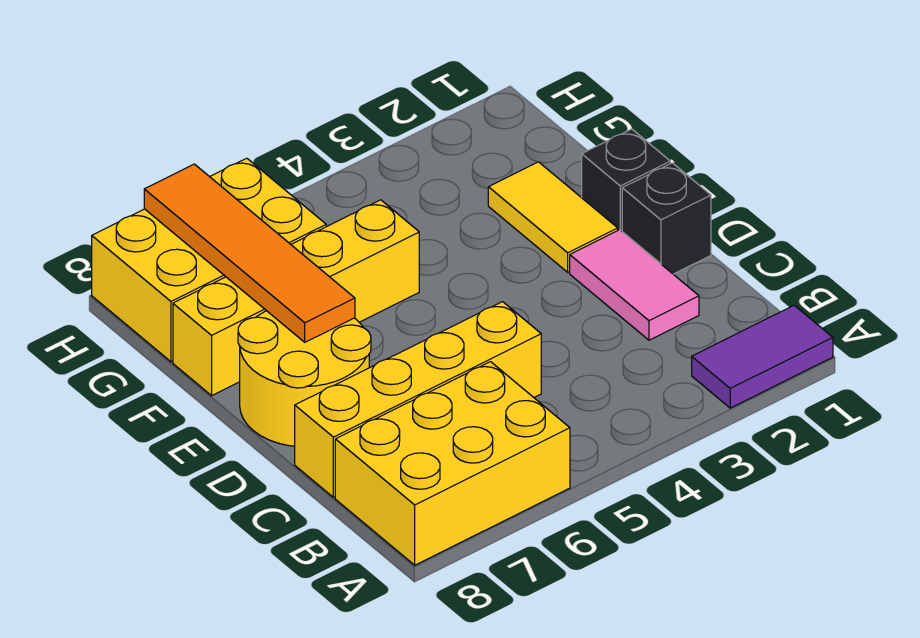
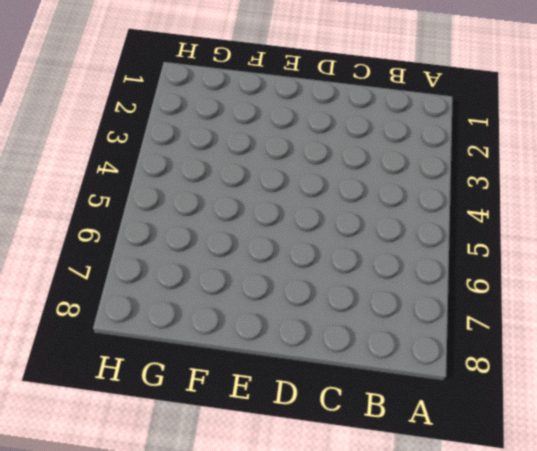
none -> purple tile A1:A2 level 1
none -> yellow brick A6:B8 level 1

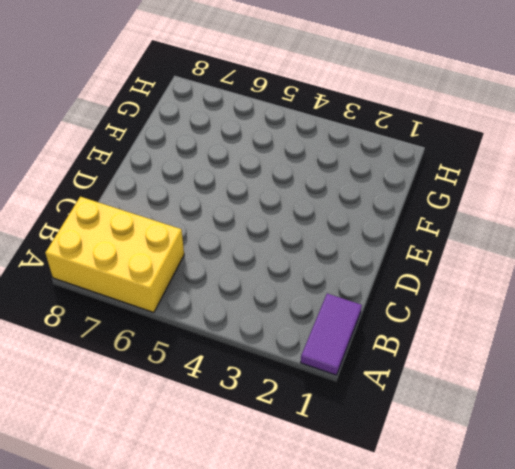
purple tile A1:B1 level 1 -> purple tile A1:A2 level 1
none -> pink tile C2:D2 level 1
none -> yellow brick C5:C8 level 1

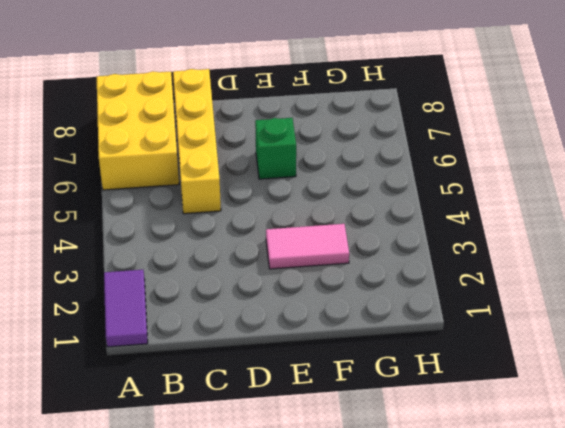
pink tile E3:F3 level 1 -> pink tile C2:D2 level 1
green brick E6 level 1 -> none
none -> black brick D1 level 1
none -> yellow round brick D7:E8 level 1

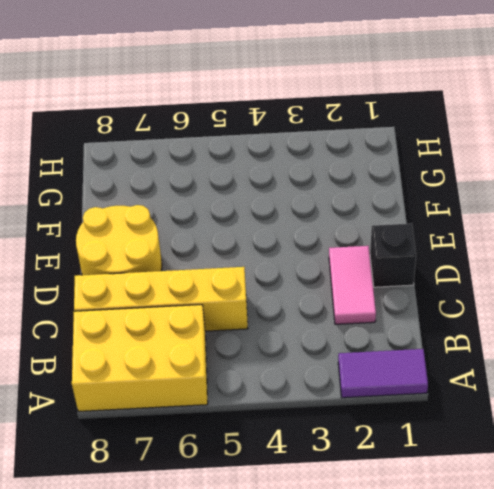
none -> black brick E1 level 1
none -> yellow tile E2:F2 level 1

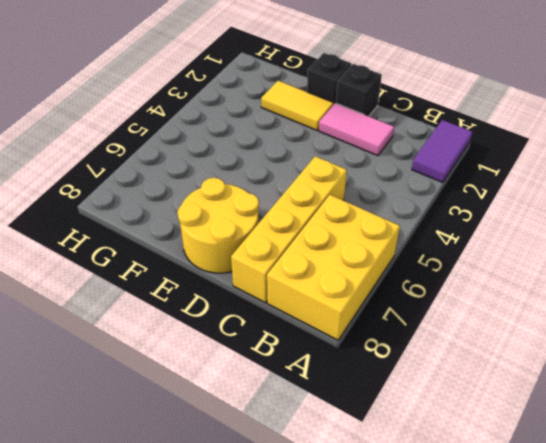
none -> yellow brick F5:F8 level 1
none -> yellow brick G6:H8 level 1

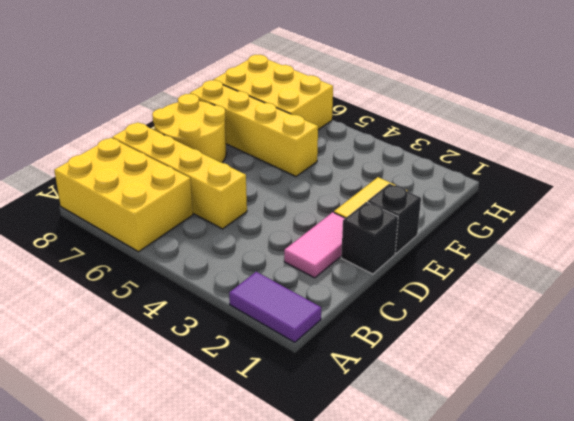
none -> orange tile E7:H7 level 2

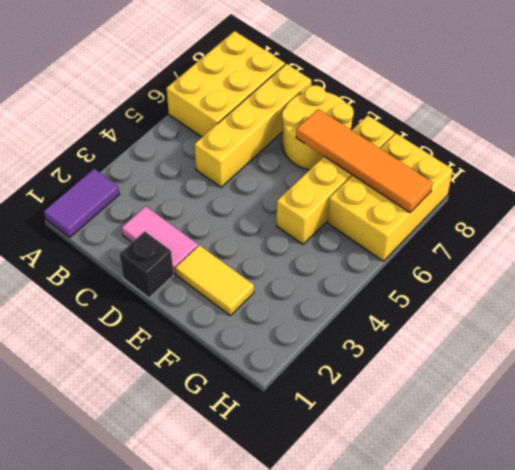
none -> black brick E1 level 1

